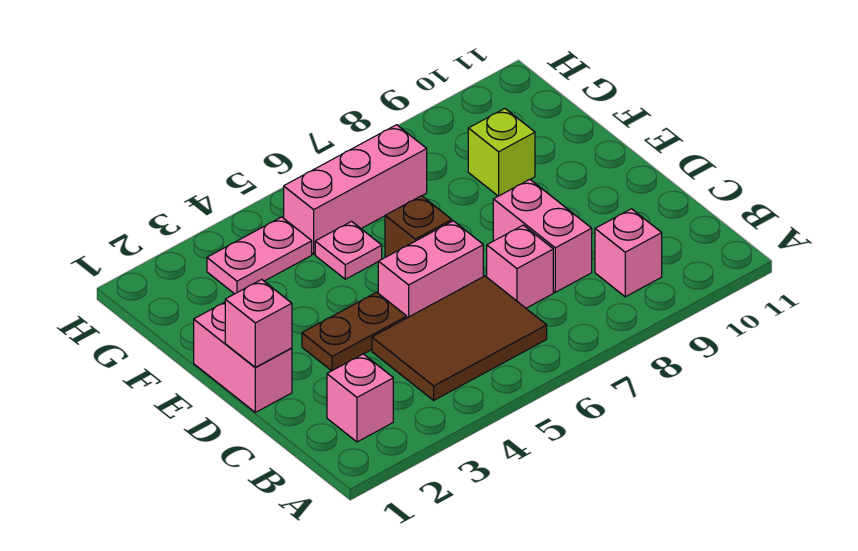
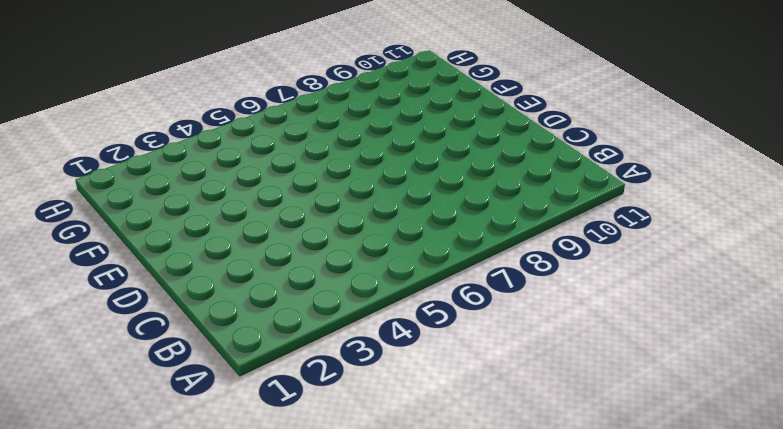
none -> pink brick B2 level 1
none -> brown tile B4:C6 level 1
none -> pink brick B9 level 1

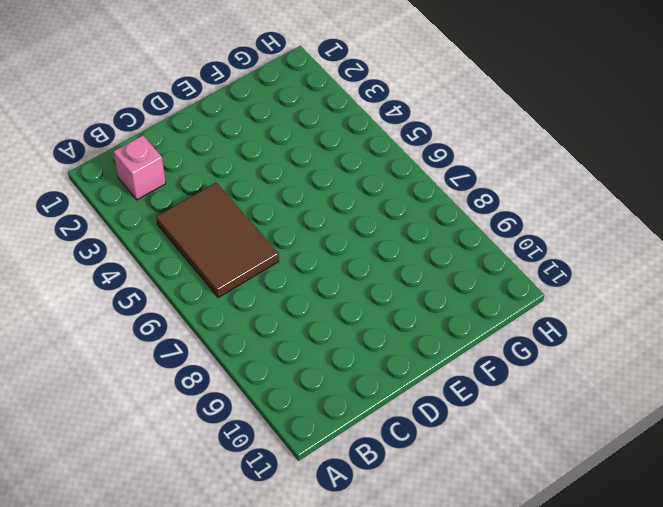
none -> pink brick B9 level 1
none -> pink brick C7 level 1
none -> pink brick C8:D8 level 1

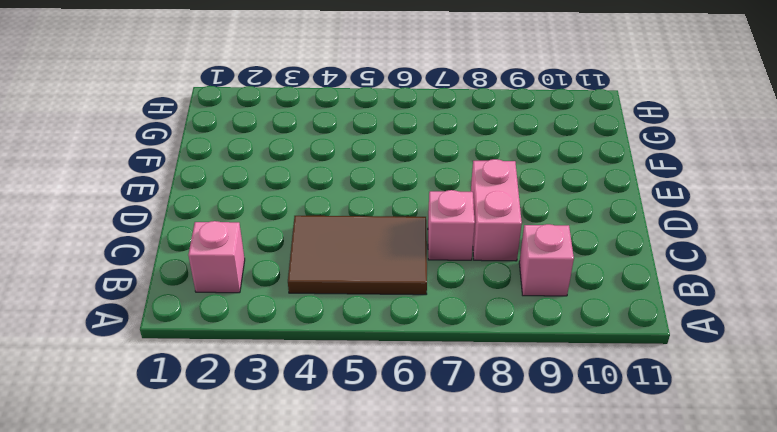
none -> pink brick D1:E1 level 1
none -> brown plate D3:D4 level 1
none -> pink brick D5:D6 level 1

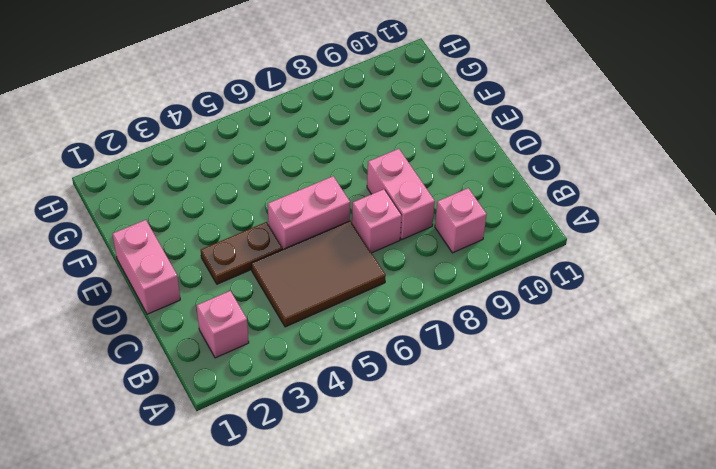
none -> brown brick E6 level 1
none -> pink plate F5 level 1
none -> lime brick F9 level 1

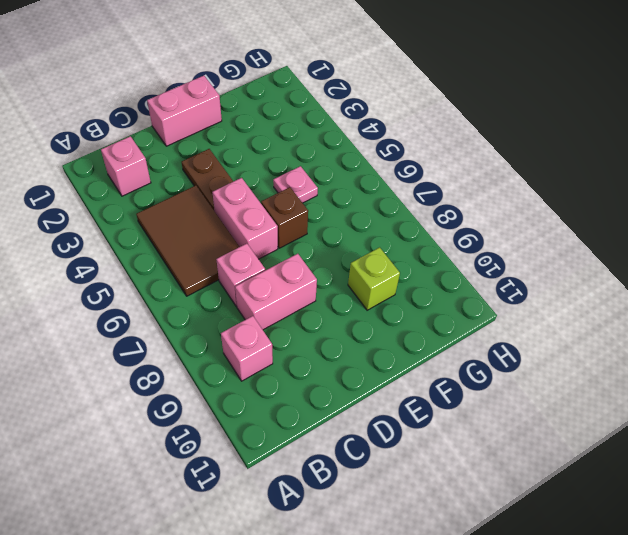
none -> pink plate G3:G4 level 1
none -> pink brick G5:G7 level 1
none -> pink brick D1 level 2

